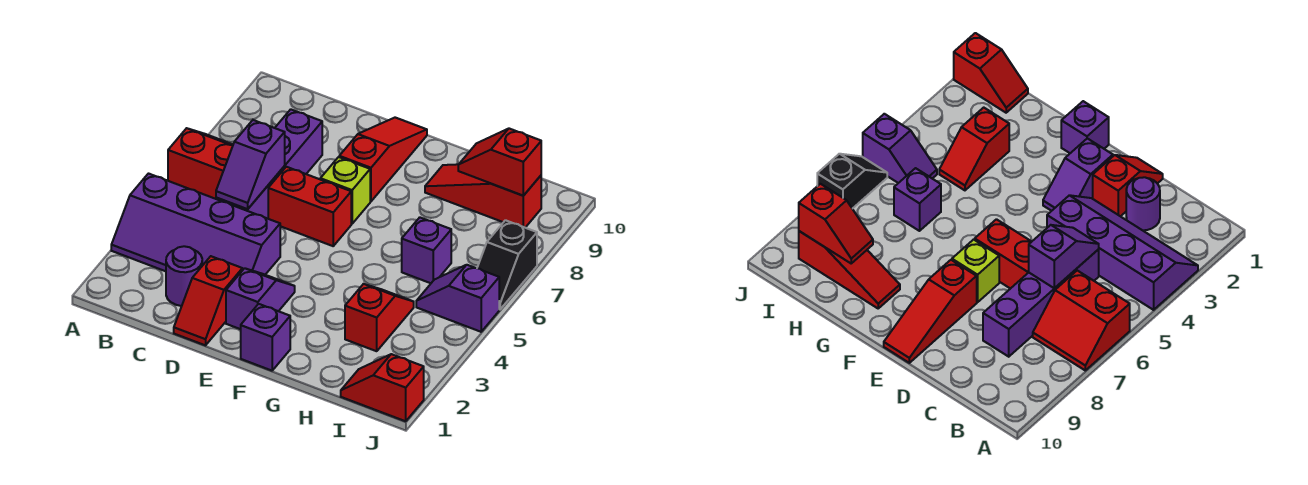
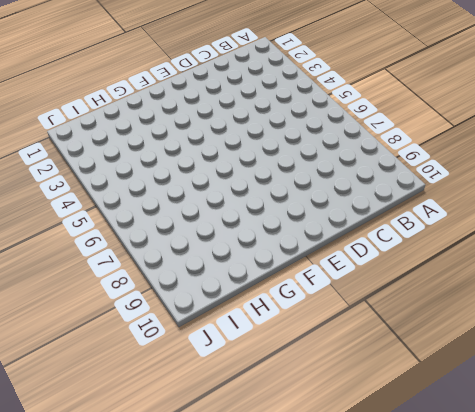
none -> purple slope A3:D4 level 1 top 4
none -> red slope A6:B7 level 1 top 6
none -> purple round brick C2 level 1

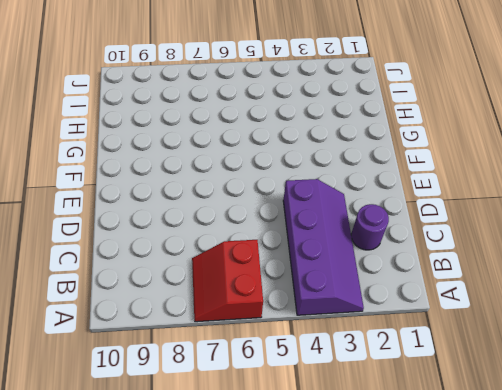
none -> purple brick C5:C8 level 1
none -> red slope D1:D2 level 1 top 2
none -> red brick D6:E6 level 1

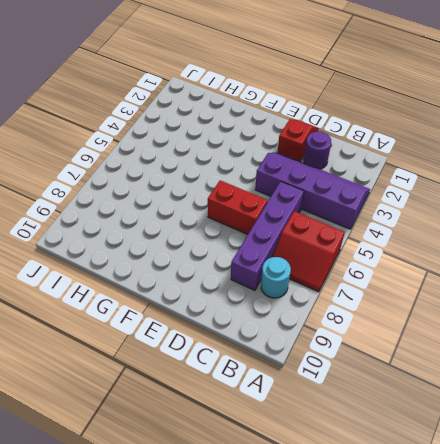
cyan round brick B8 level 1 -> none
none -> purple slope E2:E3 level 1 top 2
none -> lime brick E7 level 1
none -> red slope E8:E10 level 1 top 8

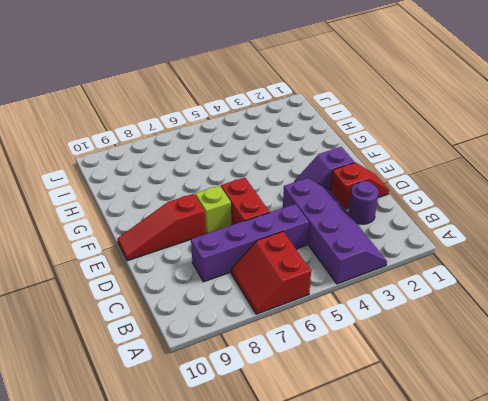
none -> purple brick F1 level 1
none -> red slope G9:I9 level 1 top I
none -> red slope H3:H4 level 1 top 3

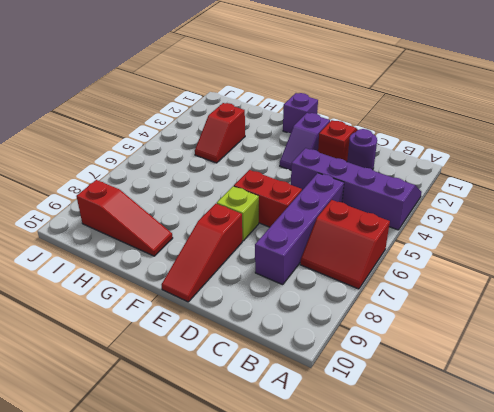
none -> purple brick H6 level 1
none -> red slope I1:J1 level 1 top J
none -> purple slope I5:J5 level 1 top J

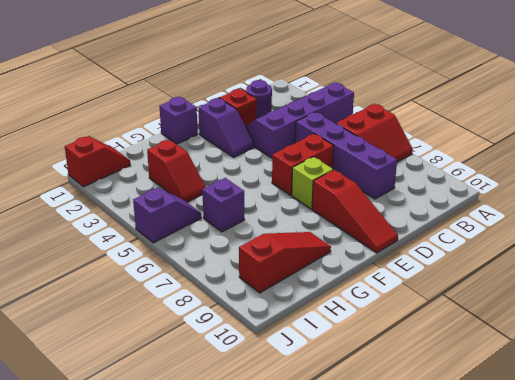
none -> black slope J6:J7 level 1 top 7
none -> purple slope C5:C6 level 2 top 6
none -> red slope H9:I9 level 2 top I

